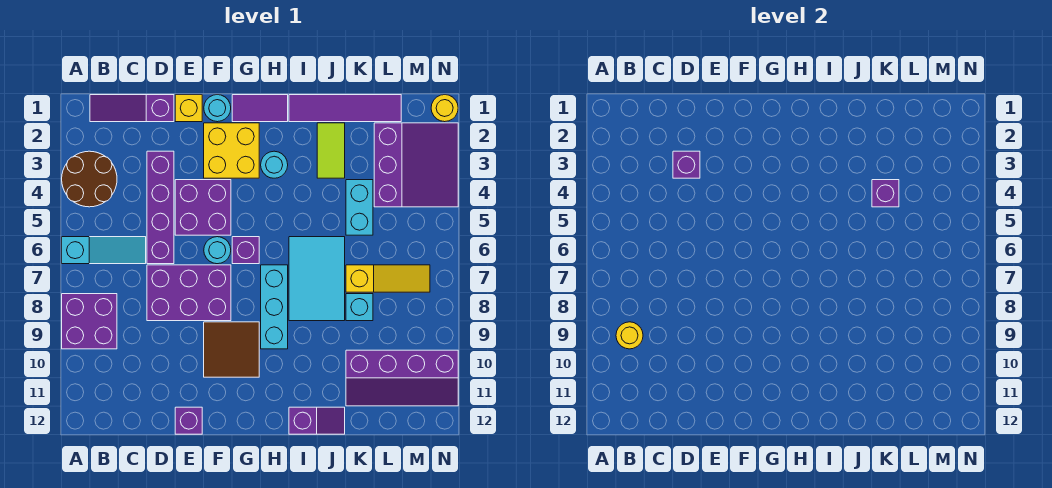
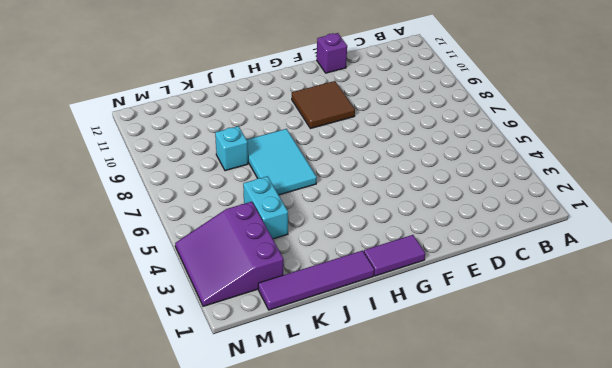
none -> brown round brick A3:B4 level 1
none -> cyan slope A6:C6 level 1 top A
none -> purple brick A8:B9 level 1
none -> purple slope B1:D1 level 1 top D

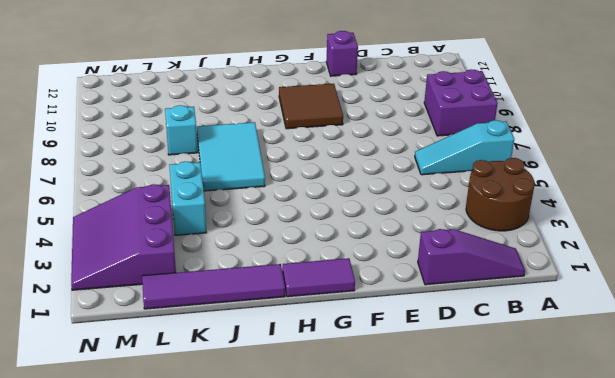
none -> purple brick D3:D6 level 1
none -> purple brick D7:F8 level 1
none -> yellow brick E1 level 1
none -> purple brick E4:F5 level 1

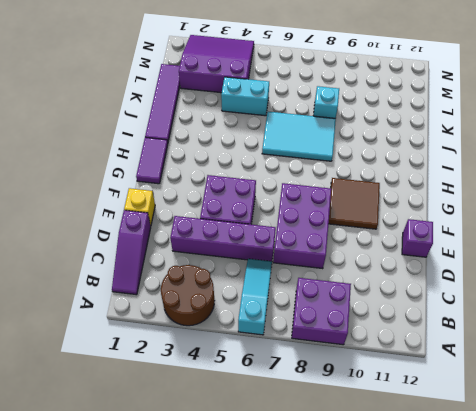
none -> cyan round brick F1 level 1
none -> yellow brick F2:G3 level 1
none -> cyan round brick F6 level 1
none -> purple brick G6 level 1

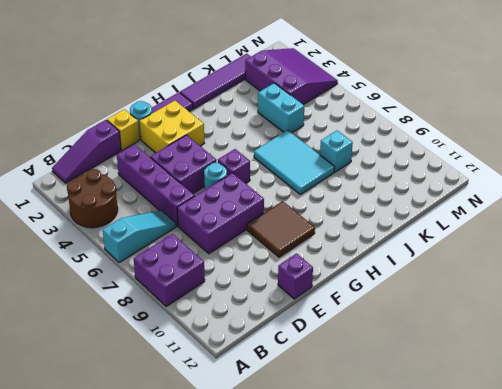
none -> cyan round brick H3 level 1
none -> cyan brick H7:H9 level 1
none -> purple slope I12:J12 level 1 top I
none -> lime tile J2:J3 level 1

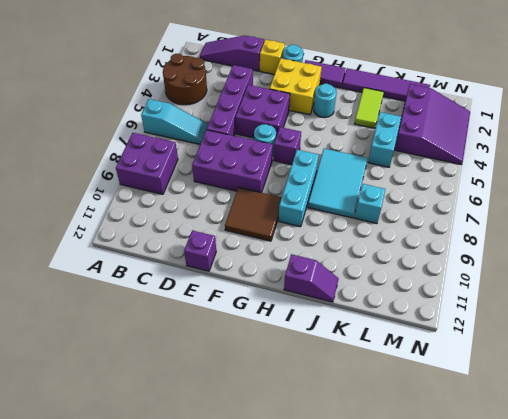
none -> yellow slope K7:M7 level 1 top K
none -> purple slope K10:N11 level 1 top 10
none -> yellow round brick N1 level 1
none -> yellow round brick B9 level 2

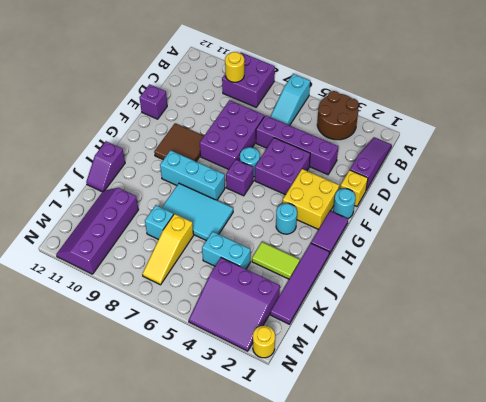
none -> purple brick D3 level 2
none -> purple brick K4 level 2

